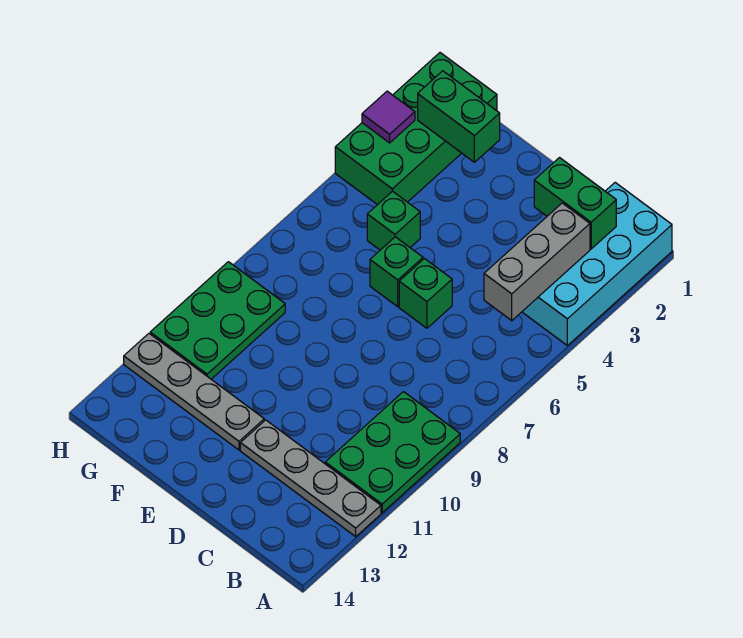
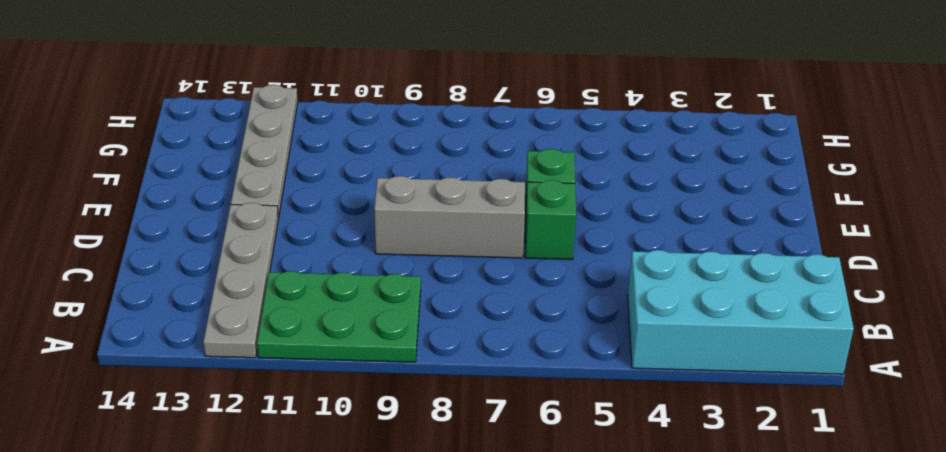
grey brick D7:D9 level 1 -> grey brick B3:B5 level 2
none -> green brick F5 level 1
none -> green brick G1:H4 level 1
none -> green plate G9:H11 level 1

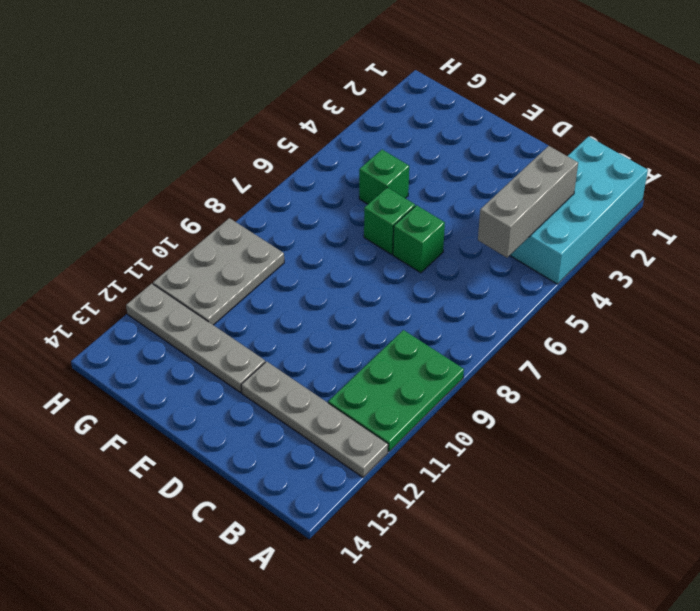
grey plate G9:H11 level 1 -> green plate G9:H11 level 1
none -> green brick G1:H4 level 1
none -> green brick B2:C2 level 2
none -> green brick F2:G2 level 2

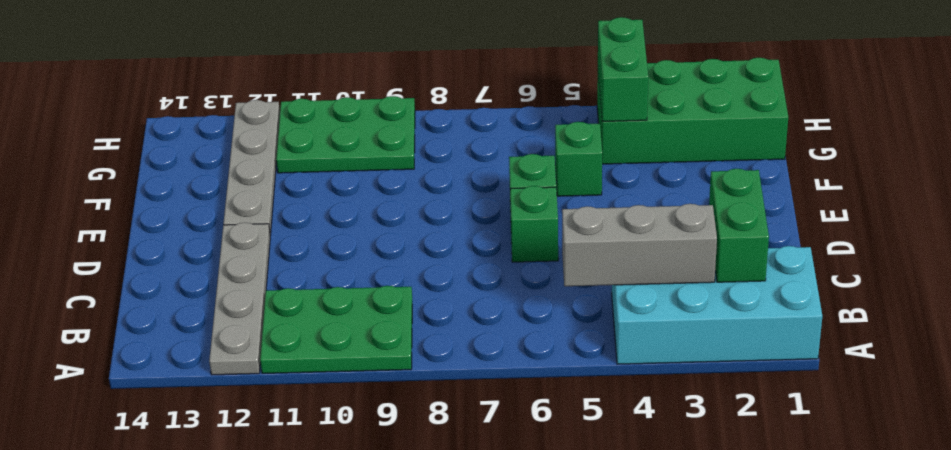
green brick G4:H4 level 2 -> green brick F2:G2 level 2
none -> purple tile H3 level 2

